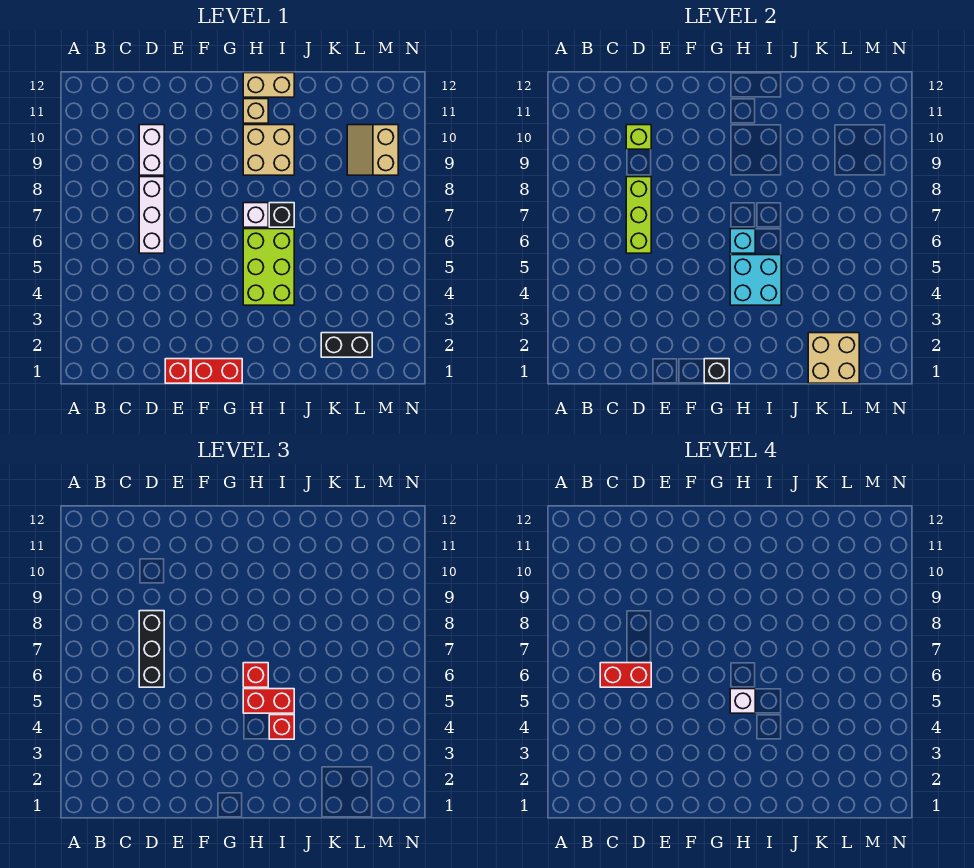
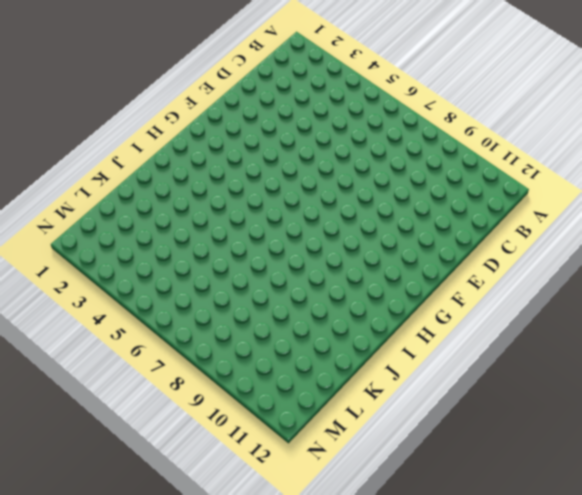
none -> white brick D6:D8 level 1
none -> white brick D9:D10 level 1
none -> red brick E1 level 1

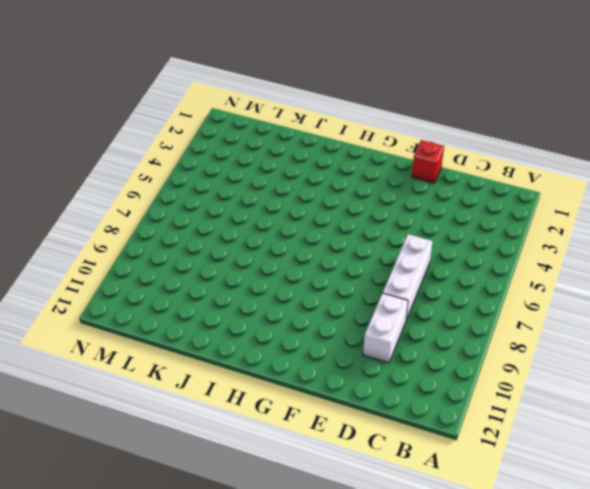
none -> red brick F1:G1 level 1
none -> lime brick H4:I6 level 1
none -> white brick H7 level 1

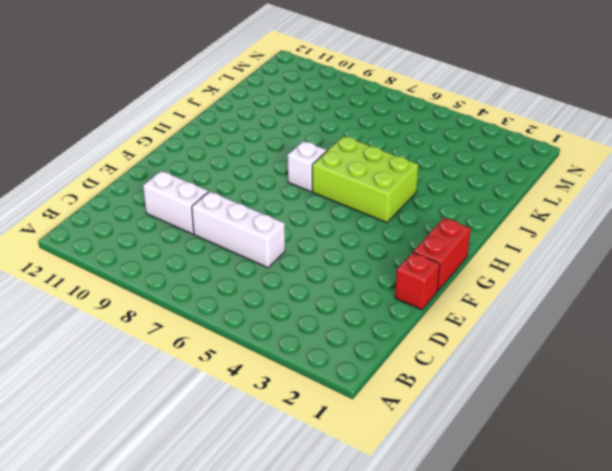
none -> tan brick H9:I10 level 1
none -> tan brick H11 level 1
none -> tan brick H12:I12 level 1

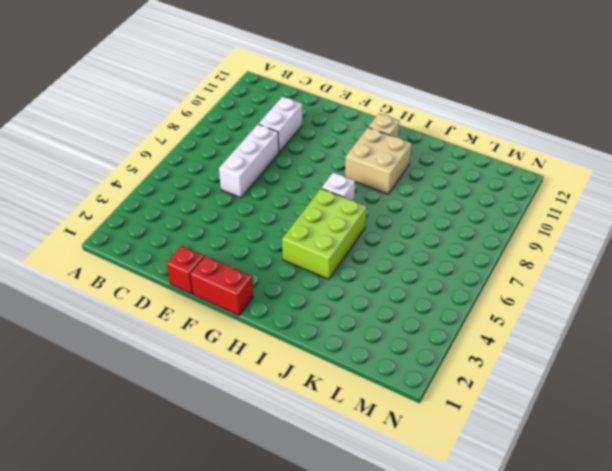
none -> tan brick H12:I12 level 1
none -> black brick I7 level 1
none -> black brick K2:L2 level 1

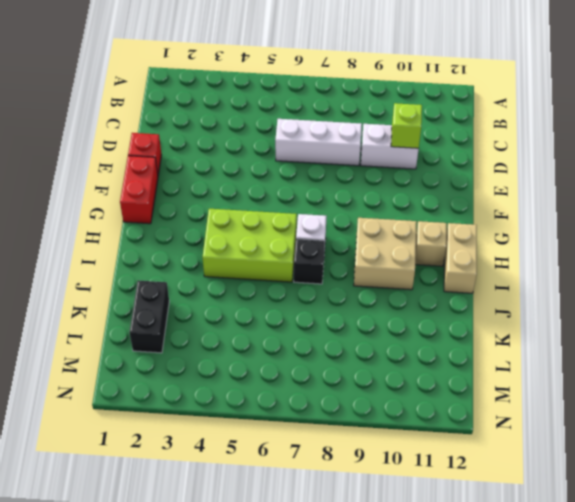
none -> tan slope L9:M10 level 1 top M
none -> lime brick D6:D8 level 2
none -> black brick G1 level 2

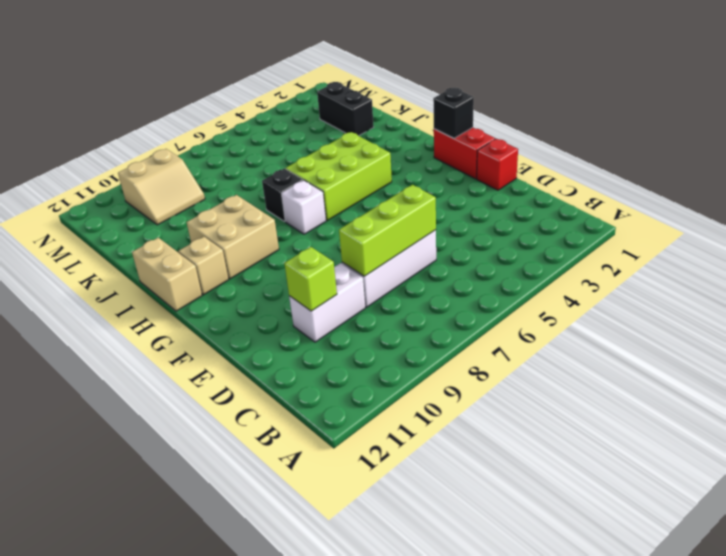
none -> cyan brick H4:I5 level 2
none -> cyan brick H6 level 2
none -> tan brick K1:L2 level 2

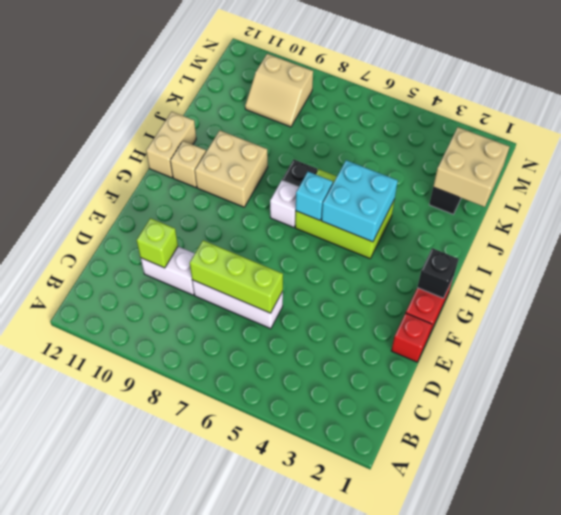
none -> black brick D6:D8 level 3
none -> red brick H5:I5 level 3
none -> red brick H6 level 3

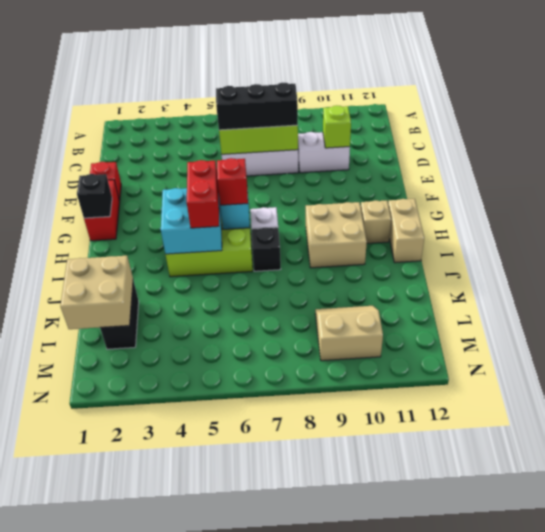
none -> red brick I4 level 3
none -> red brick C6:D6 level 4
none -> white brick H5 level 4

